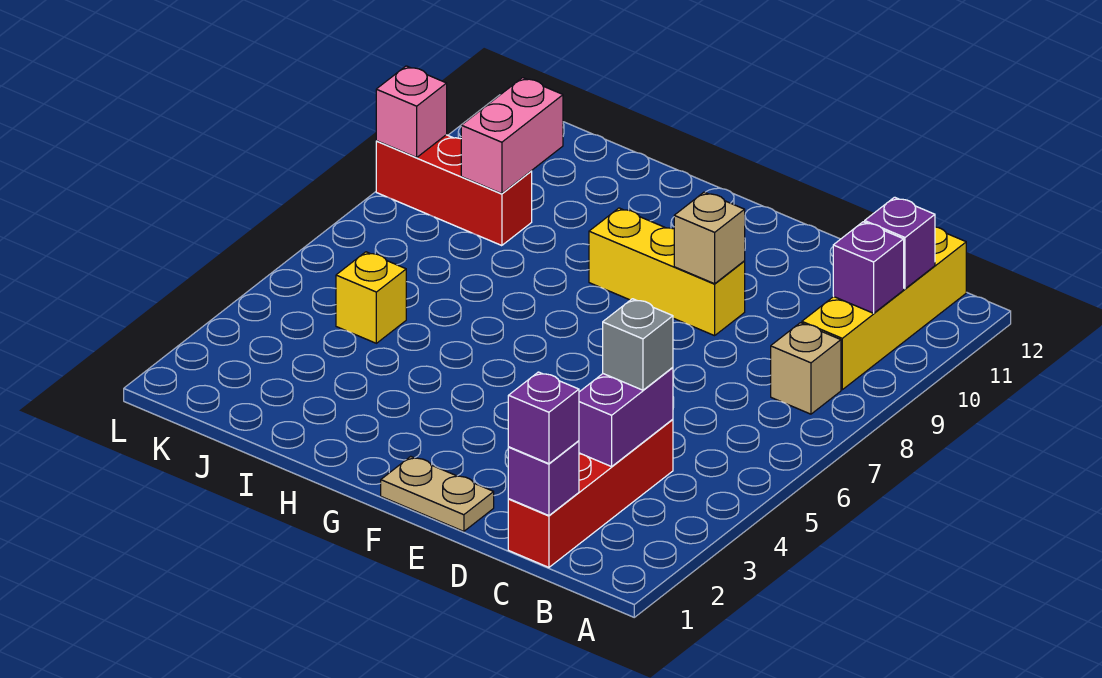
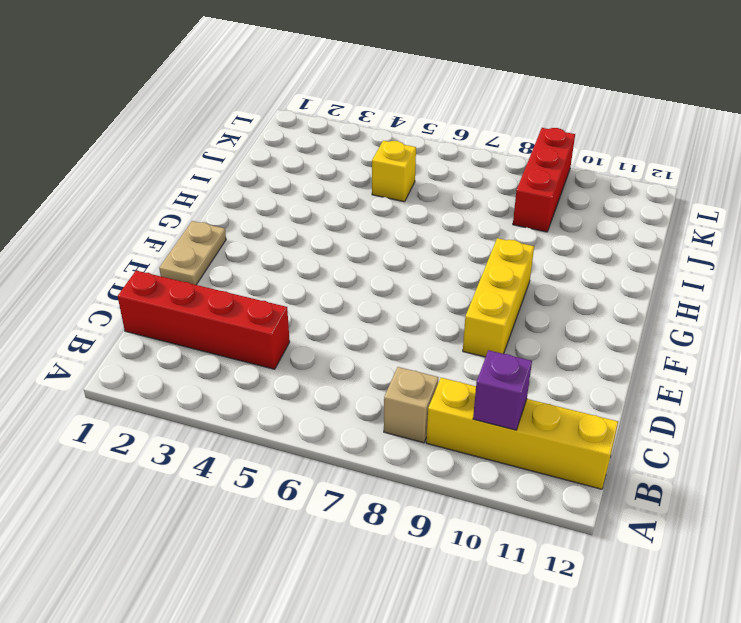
none -> purple brick B11 level 2
none -> purple brick C1 level 2
none -> purple brick C3:C4 level 2

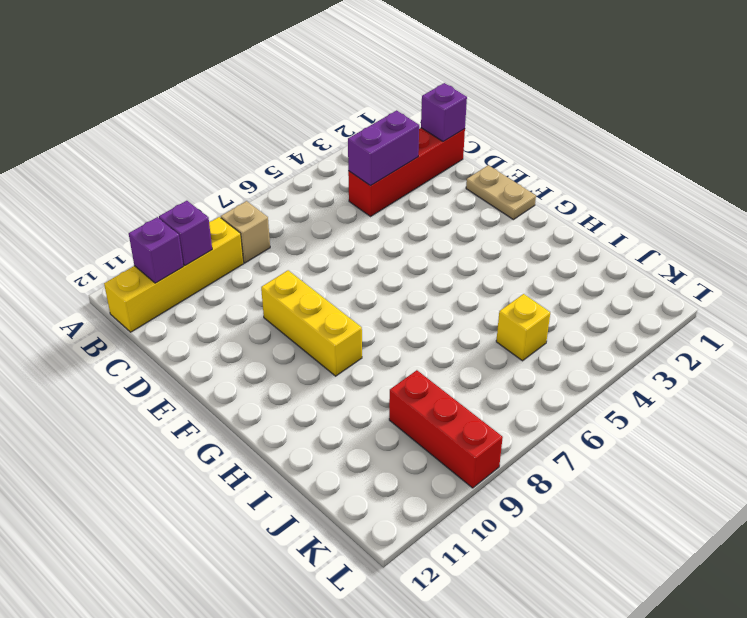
none -> tan brick E9 level 2
none -> pink brick J9:J10 level 2
none -> pink brick L9 level 2

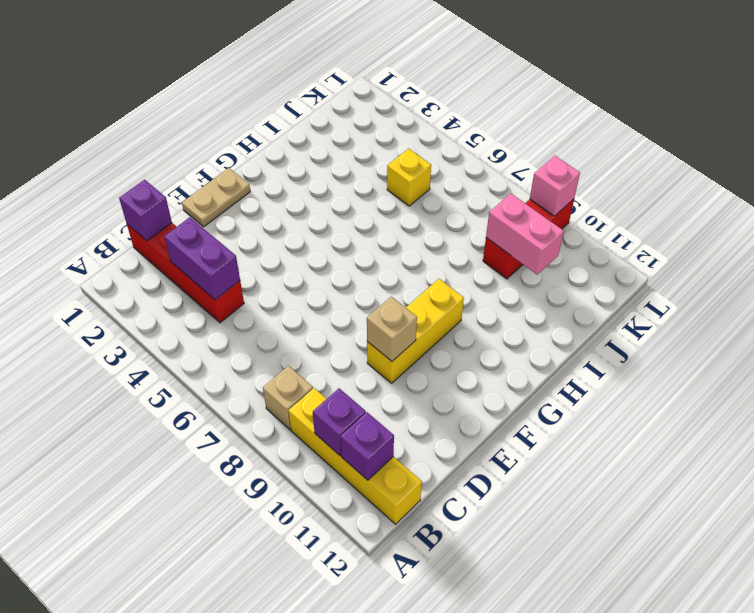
none -> purple brick C1 level 3
none -> grey brick C4 level 3

